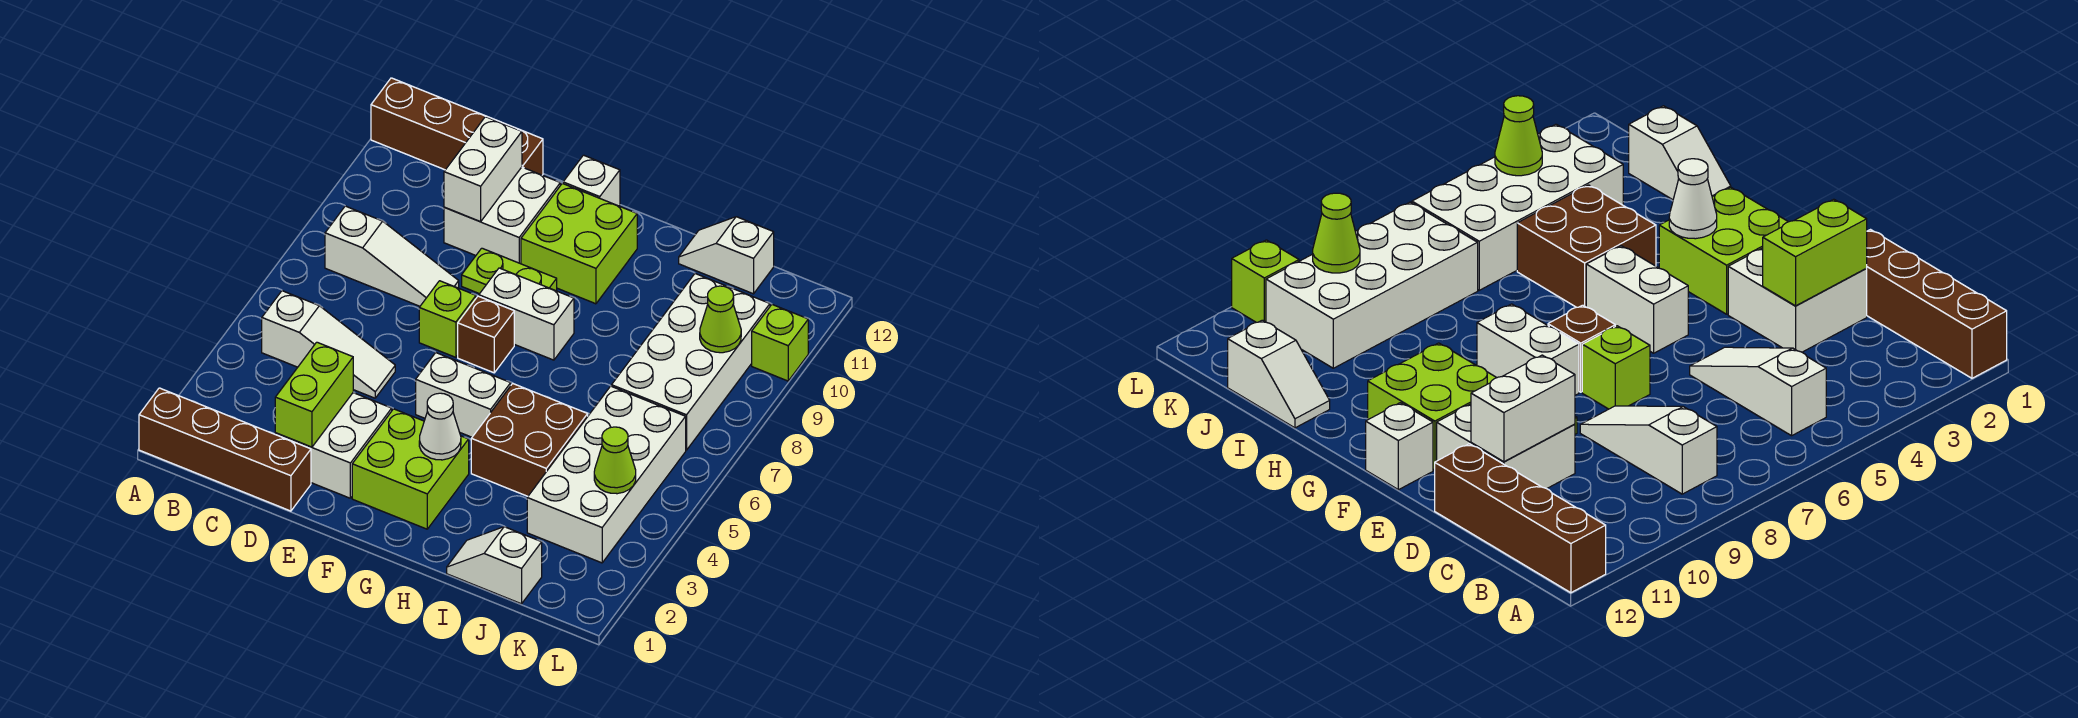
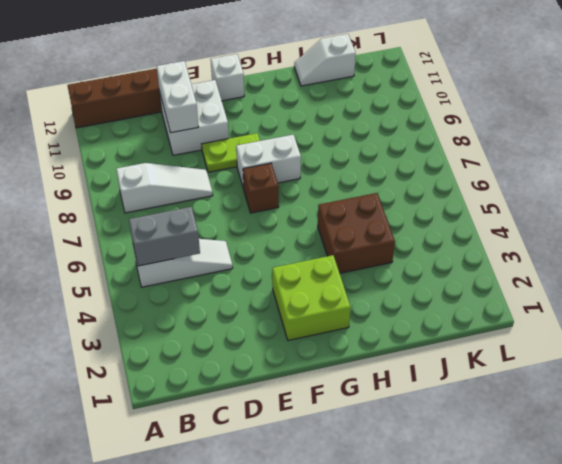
grey brick B5:C5 level 2 -> none
none -> brown brick A1:D1 level 1
none -> white brick D2:E3 level 1
none -> lime brick E7 level 1

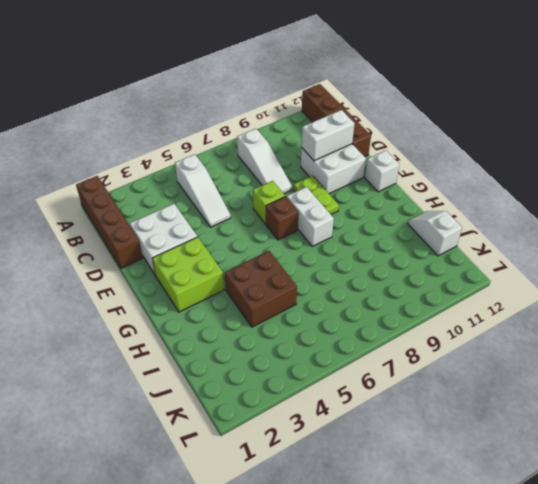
none -> white brick F5:G5 level 1
none -> lime brick F10:G11 level 1
none -> white slope I1:J1 level 1 top J

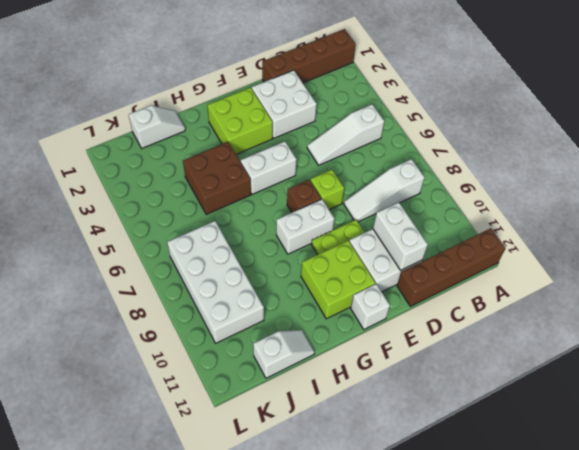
none -> white brick J3:K6 level 1
none -> lime brick L10 level 1
none -> lime brick D2:D3 level 2

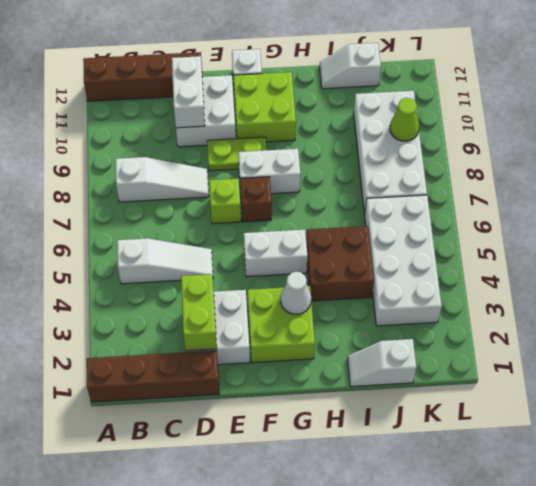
none -> lime brick L10 level 1
none -> lime cone K4 level 2

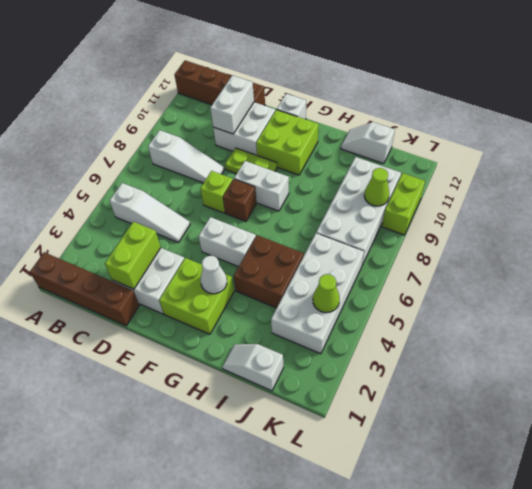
lime brick L9:L10 level 1 -> lime brick L10 level 1

